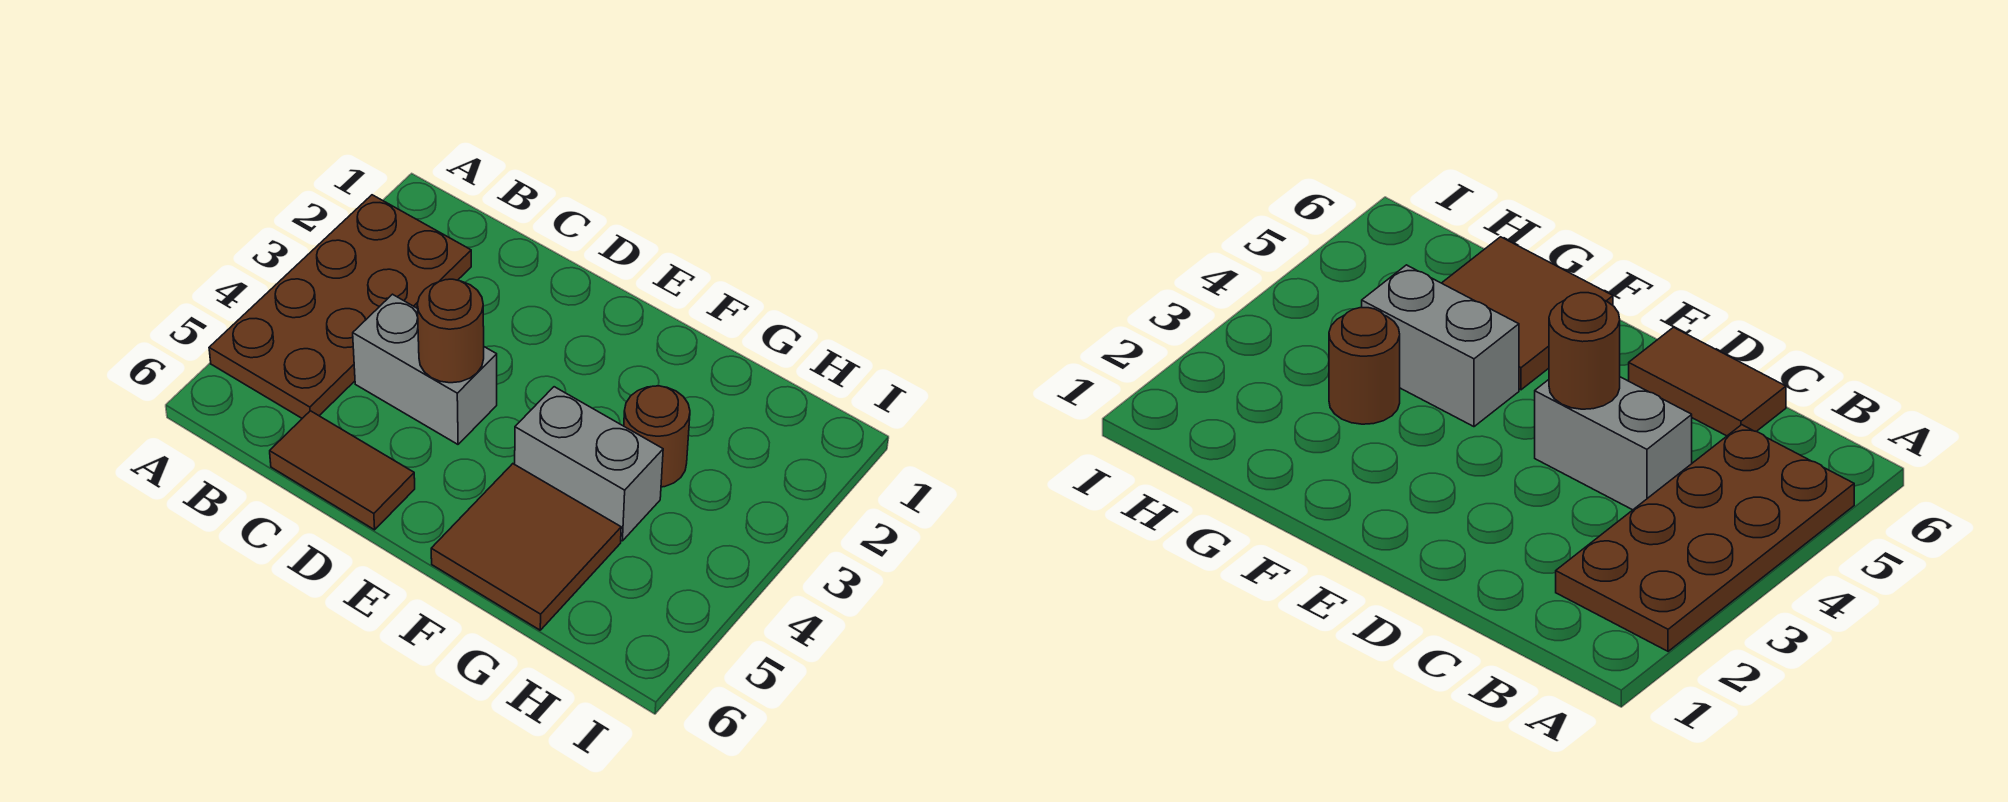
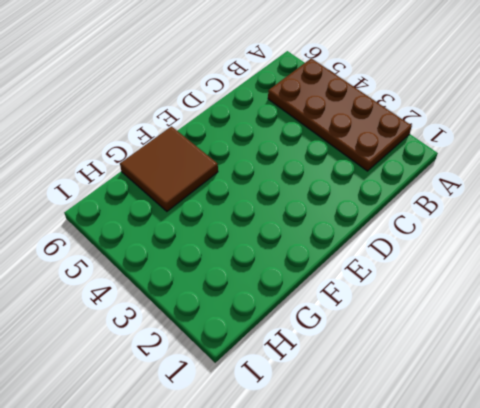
none -> grey brick C4:D4 level 1
none -> brown tile C6:D6 level 1

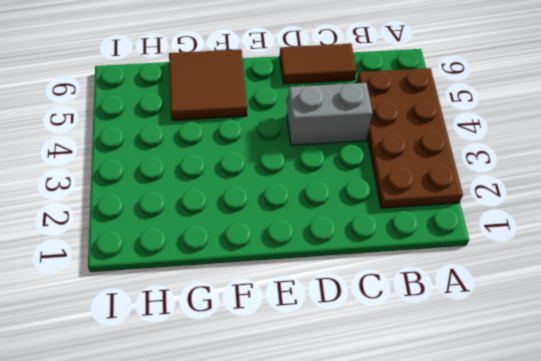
none -> grey brick F4:G4 level 1
none -> brown round brick G3 level 1

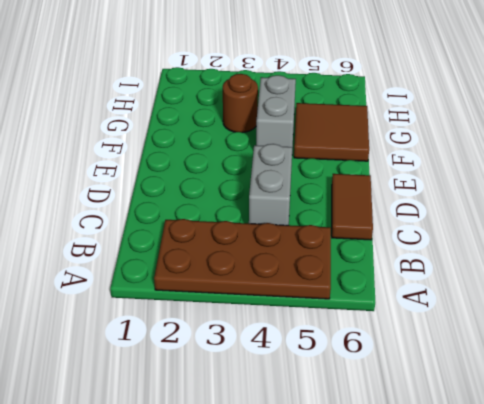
none -> brown round brick D4 level 2

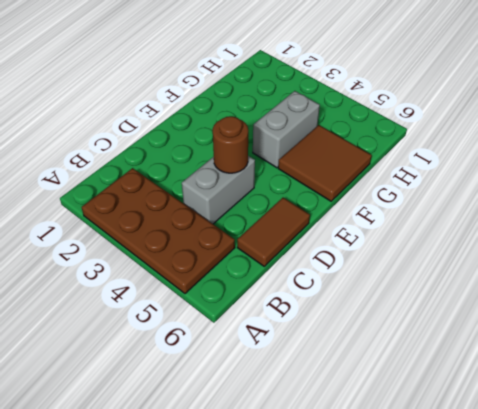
none -> brown round brick G3 level 1

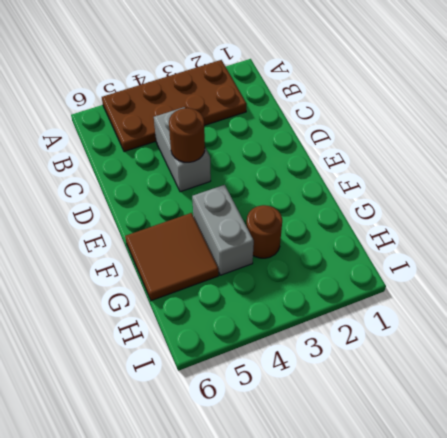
none -> brown tile C6:D6 level 1

